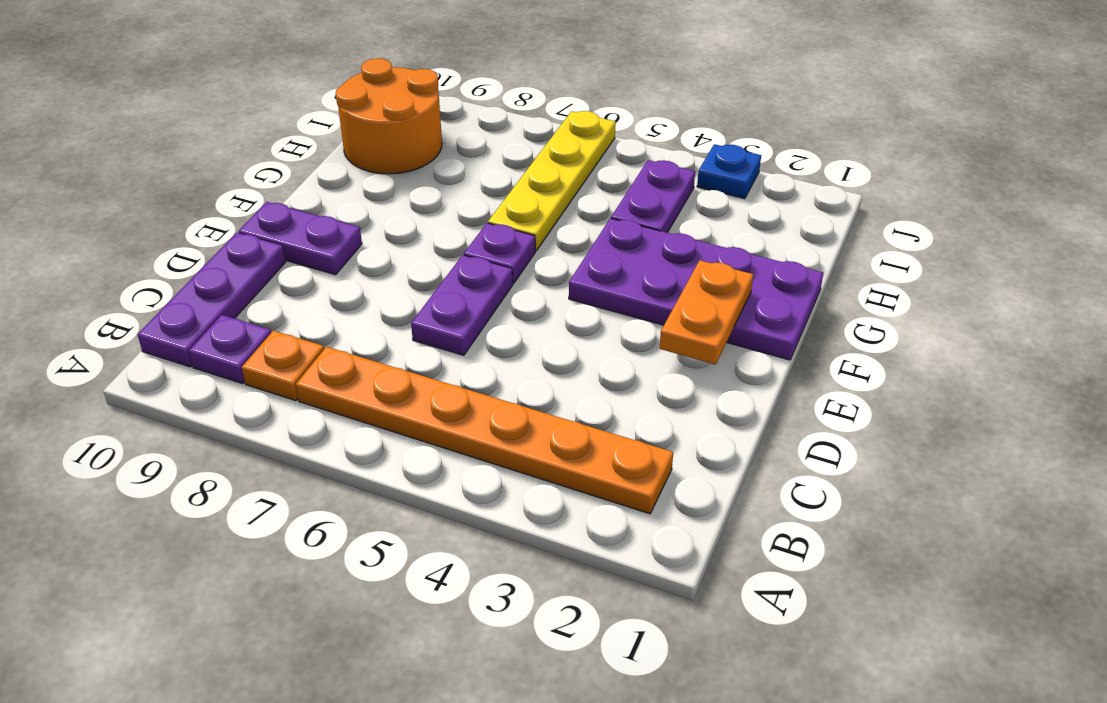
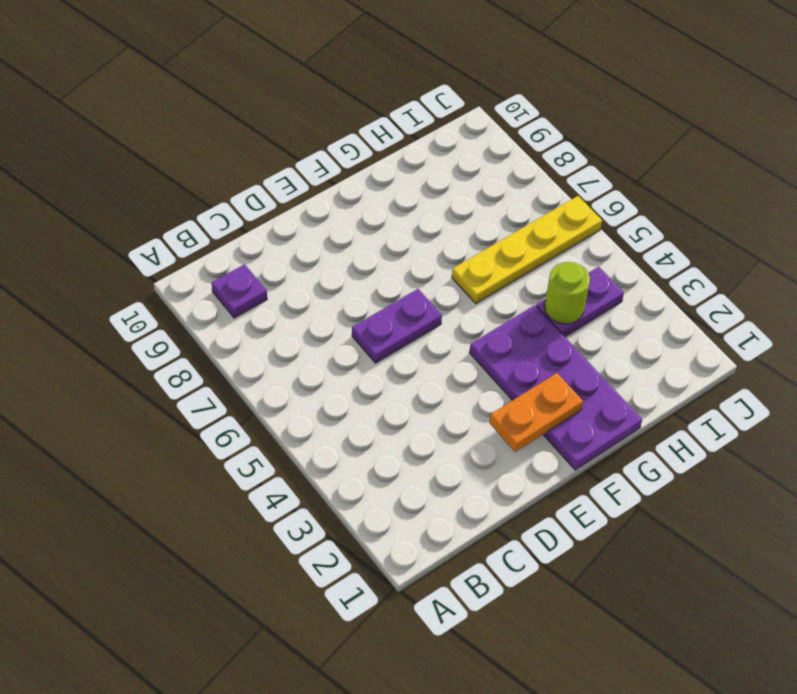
lime round brick H4 level 2 -> none
none -> orange plate B2:B7 level 1
none -> orange plate B8 level 1
none -> purple plate B10:D10 level 1

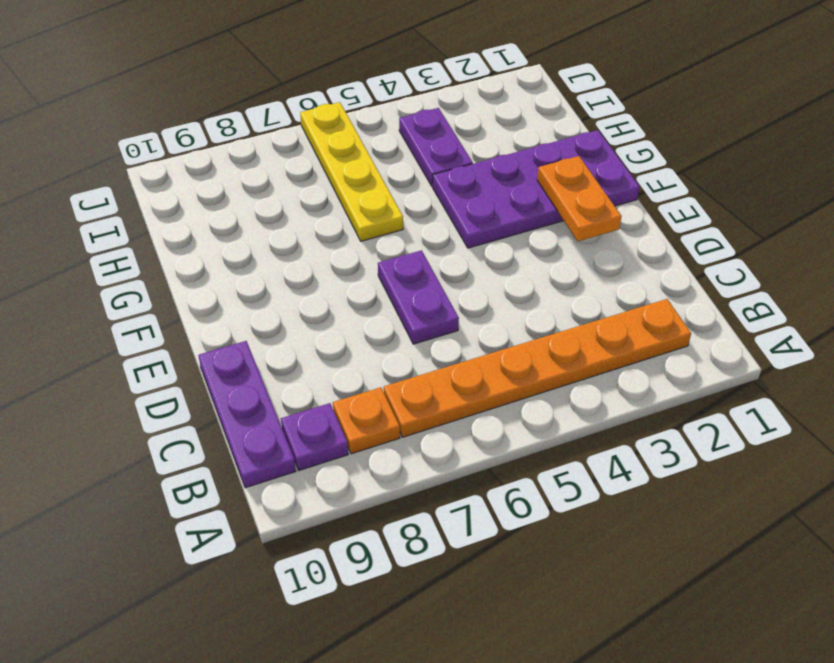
none -> purple plate E9:E10 level 1
none -> purple plate F6 level 1
none -> orange round brick H9:I10 level 1

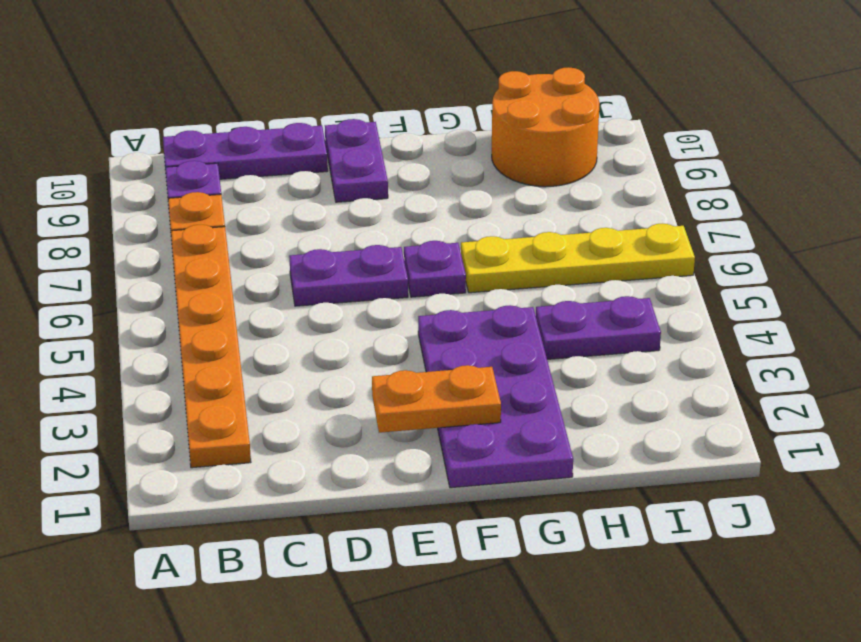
none -> blue plate J3 level 1

